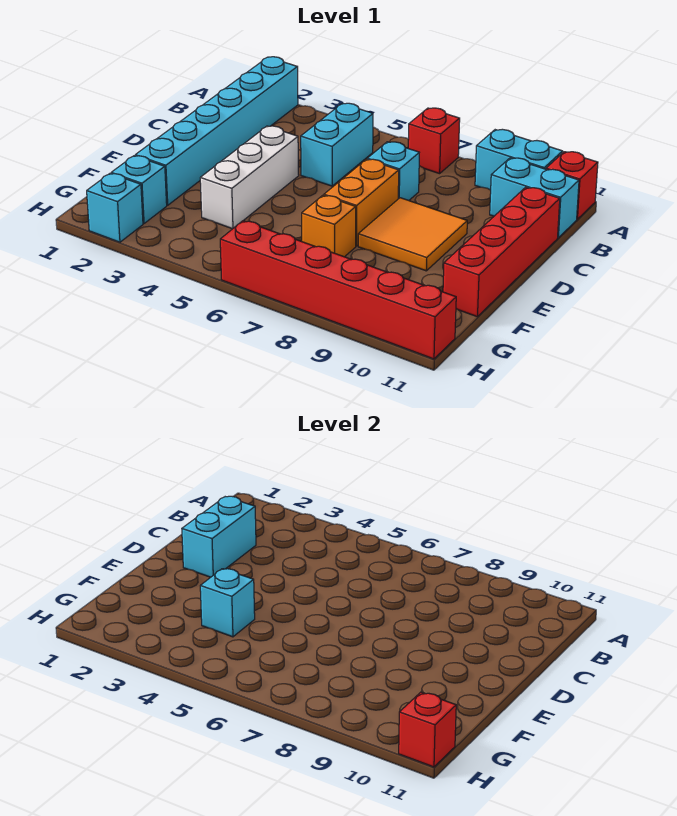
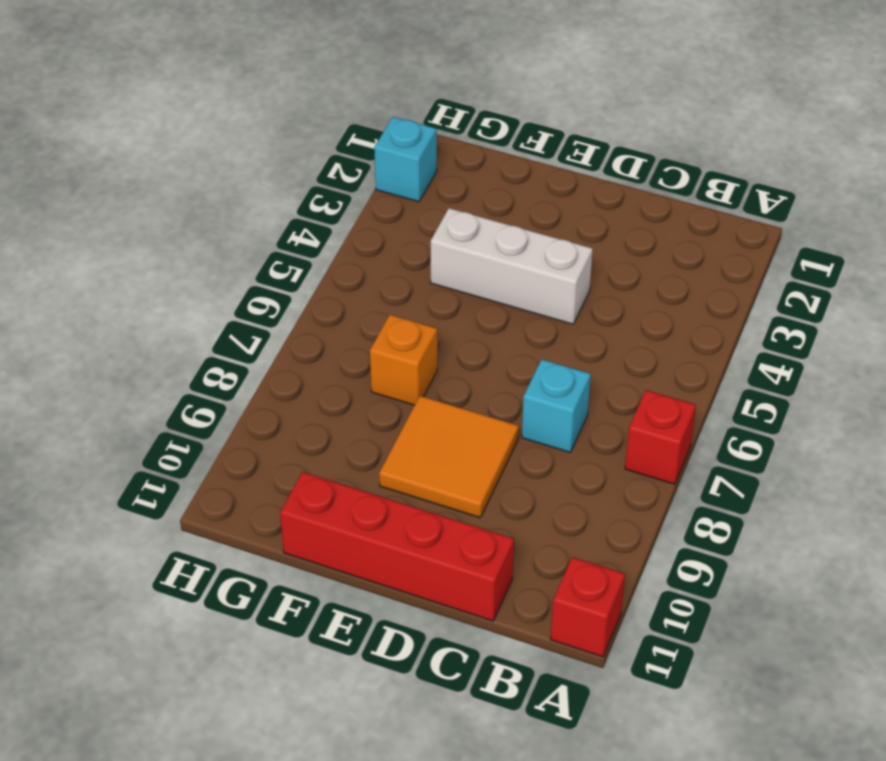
none -> cyan brick A2:F2 level 1
none -> cyan brick A9:A10 level 1
none -> cyan brick B5:C5 level 1

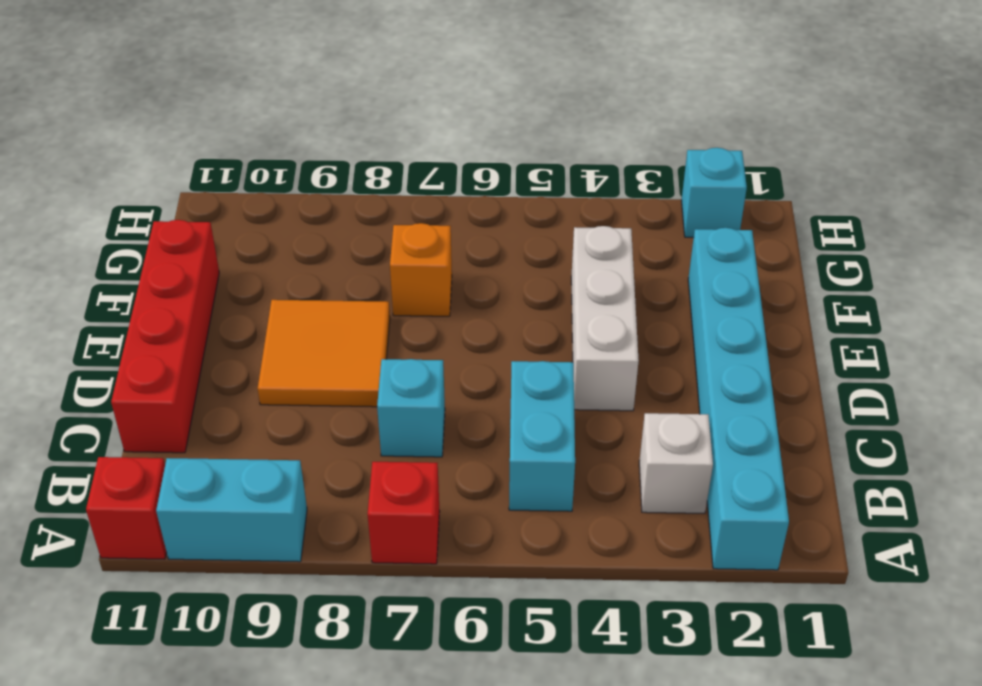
white brick B3 level 1 -> none
none -> cyan brick B10:B11 level 1
none -> orange brick D7:E7 level 1
none -> cyan brick G2 level 1

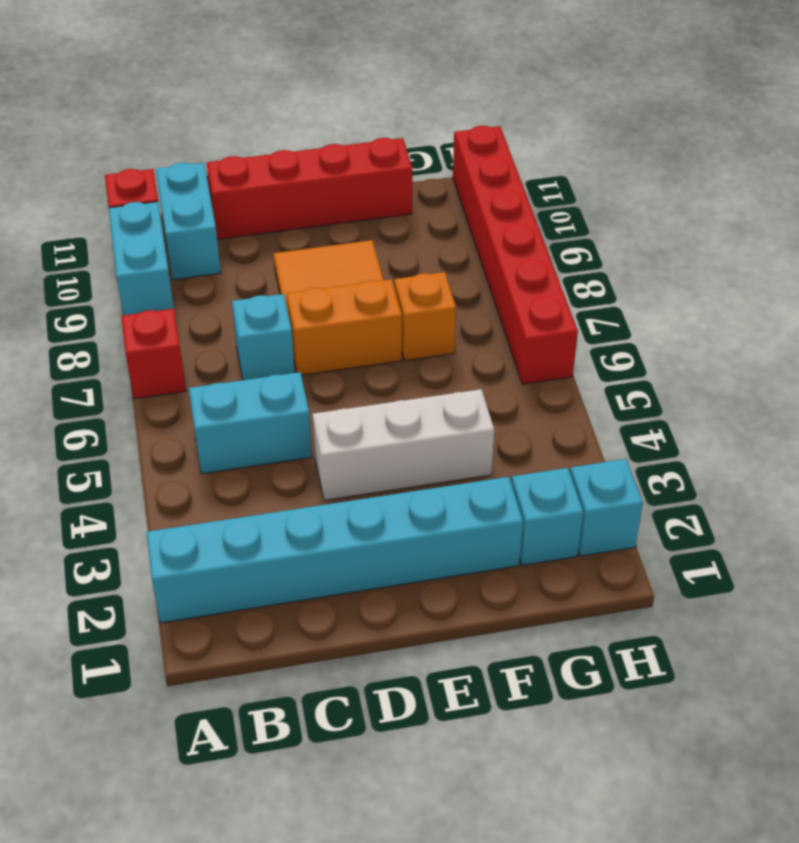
none -> cyan brick C2:D2 level 2
none -> cyan brick F4 level 2
none -> red brick H11 level 2

